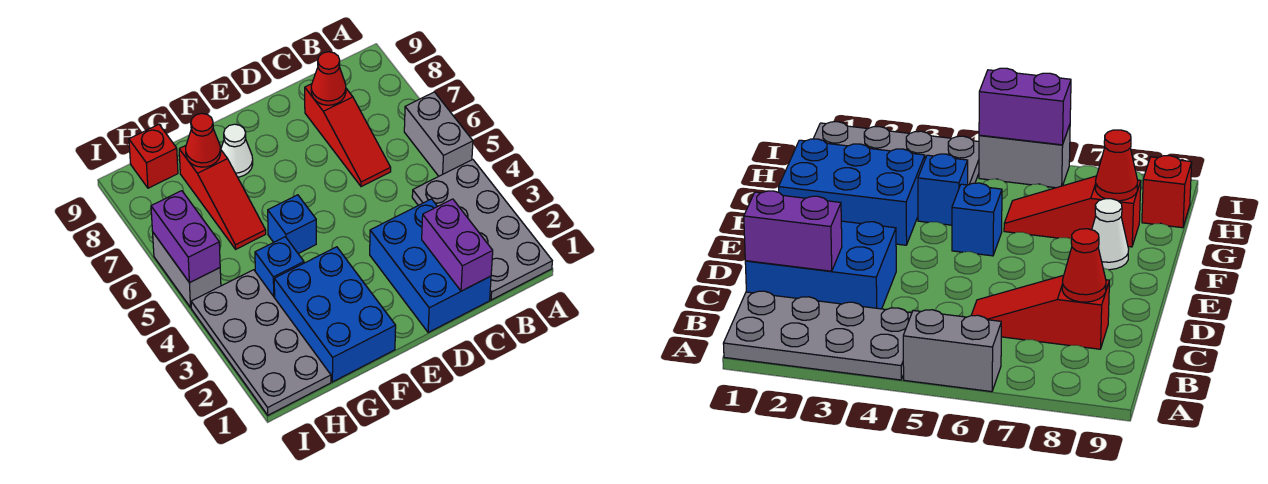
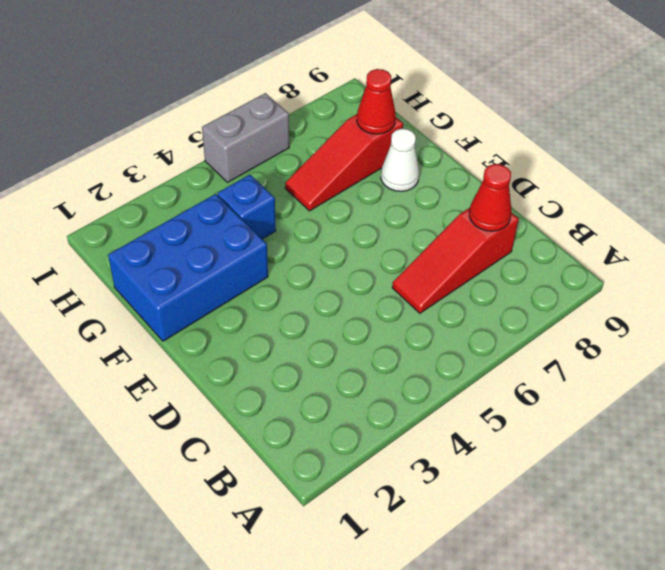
none -> grey plate A1:B4 level 1
none -> grey brick A5:A6 level 1
none -> blue brick C1:D3 level 1

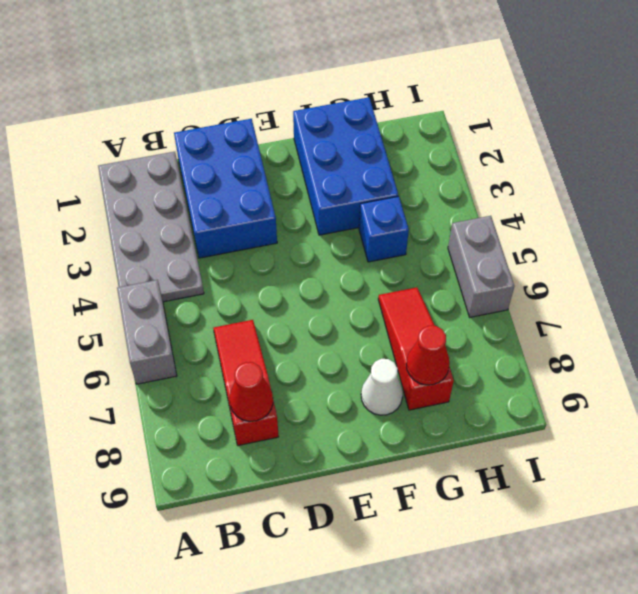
none -> blue brick F5 level 1
none -> grey plate H1:I4 level 1
none -> red brick H9 level 1

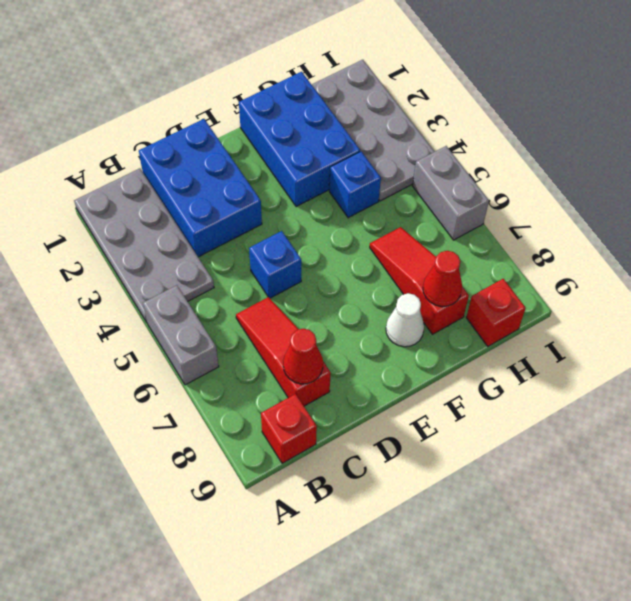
red brick B9 level 1 -> none
blue brick D5 level 1 -> blue brick F5 level 1
none -> purple brick C1:C2 level 2
none -> purple brick I5:I6 level 2

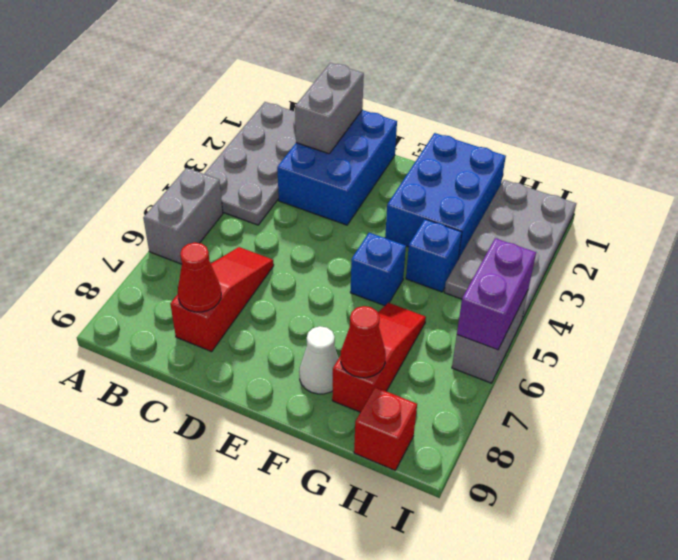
grey brick C1:C2 level 2 -> purple brick C1:C2 level 2

